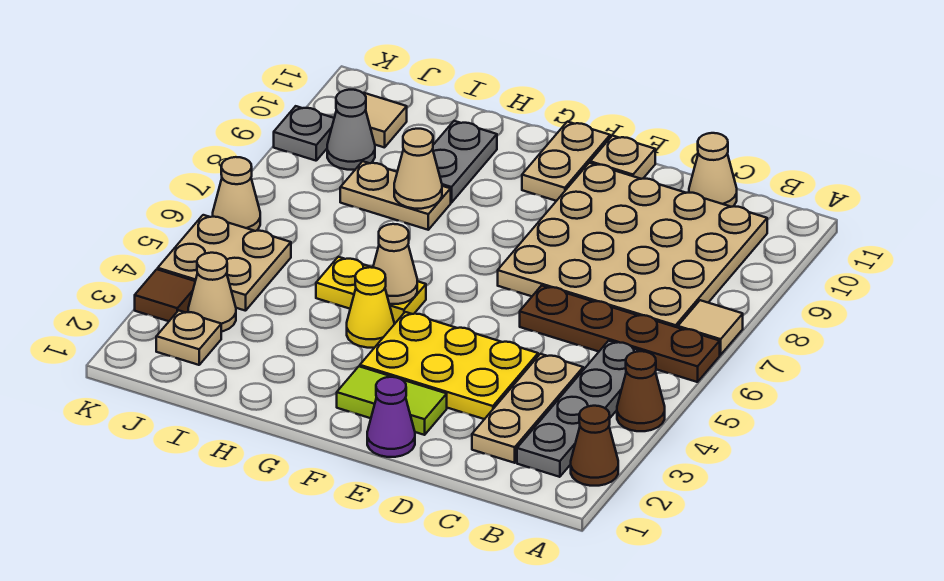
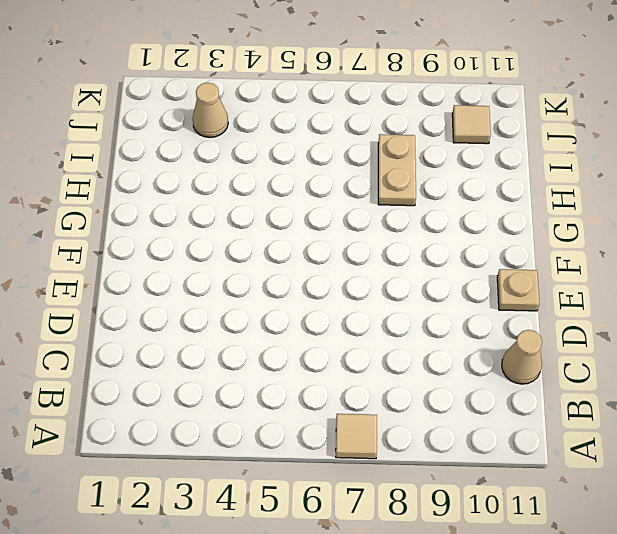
none -> brown cone A2 level 1
none -> brown cone A4 level 1
none -> brown plate A6:D6 level 1

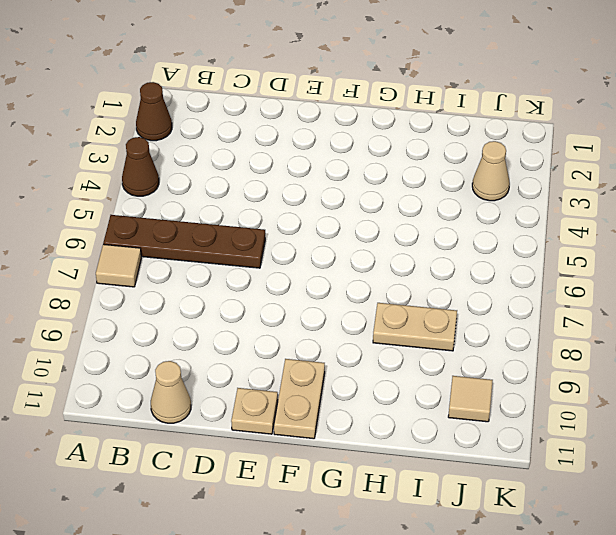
none -> grey plate B2:B5 level 1
none -> tan plate B7:E10 level 1
none -> tan plate C2:C4 level 1

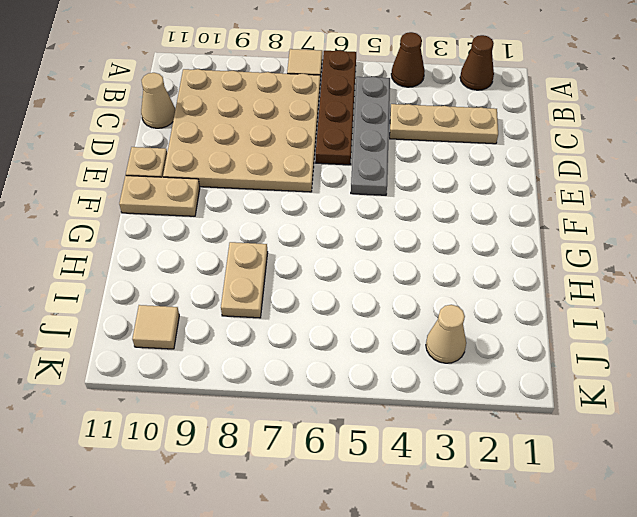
grey plate B5:E5 level 1 -> grey plate B2:B5 level 1
none -> yellow plate D3:F4 level 1
none -> purple cone E1 level 1
none -> lime tile E2:F2 level 1

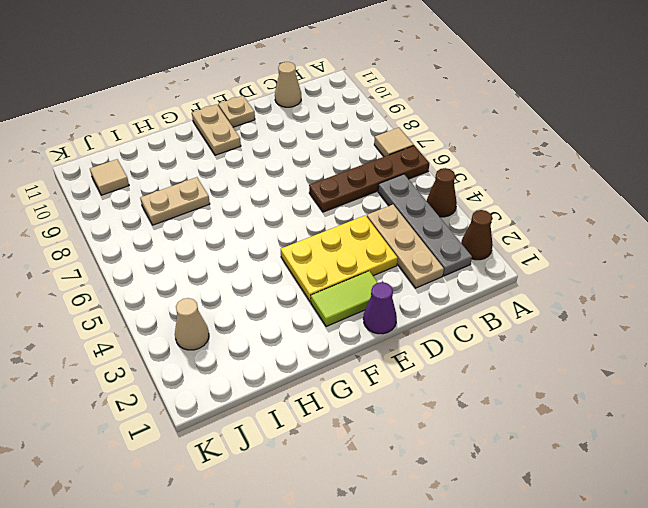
none -> tan plate B7:E10 level 1
none -> yellow cone G4 level 1
none -> yellow plate G5:H5 level 1

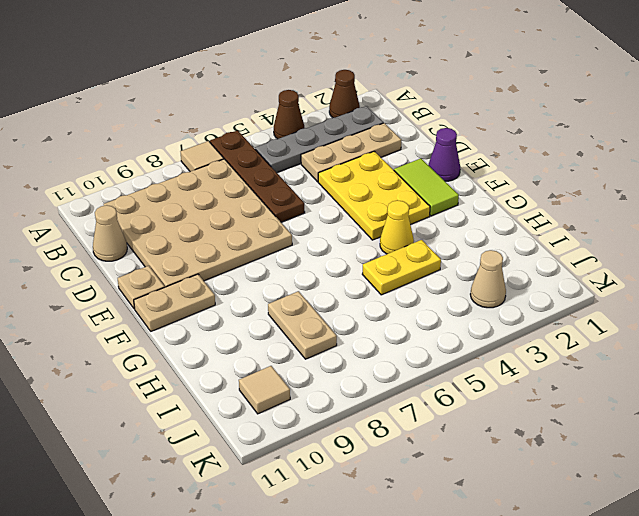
yellow plate H4:H5 level 1 -> yellow plate G5:H5 level 1
none -> grey plate H9:H10 level 1
none -> tan plate J2 level 1
none -> tan plate J4:K5 level 1

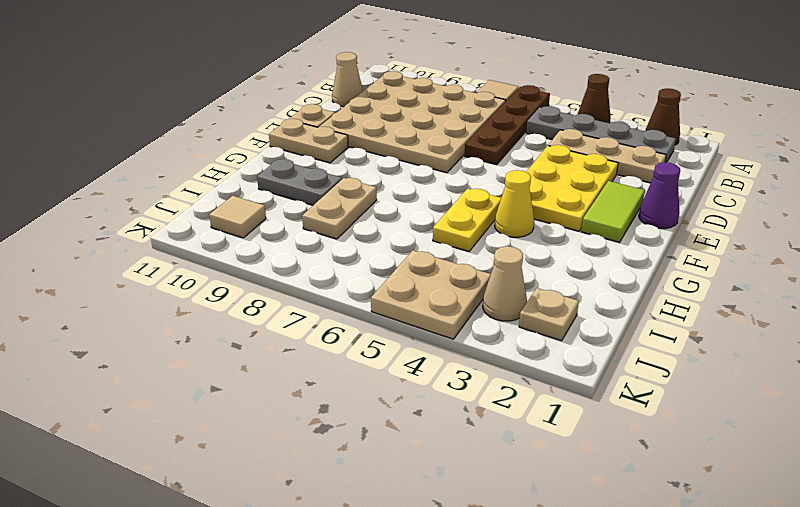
none -> grey cone J9 level 1
none -> brown tile K3 level 1
none -> tan cone K6 level 1

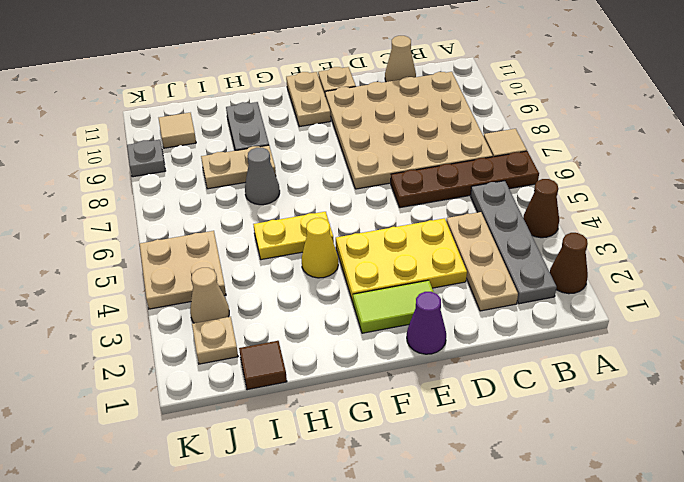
grey cone H7 level 1 -> grey cone J9 level 1
brown tile I1 level 1 -> brown tile K3 level 1
none -> tan cone K6 level 1
none -> tan cone G5 level 2
none -> tan cone H8 level 2

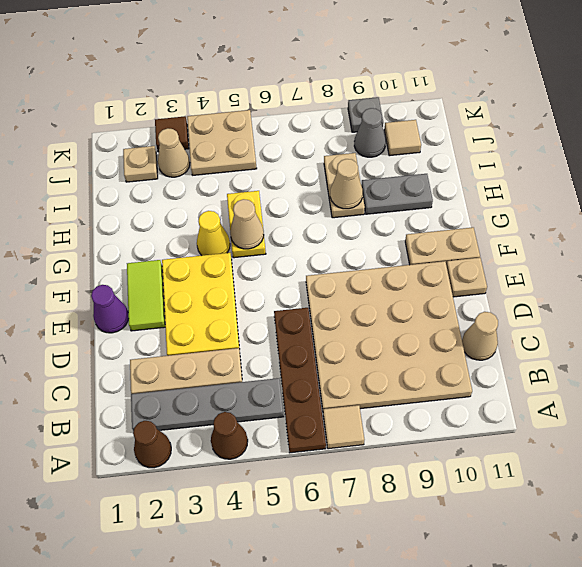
none -> tan cone K6 level 1

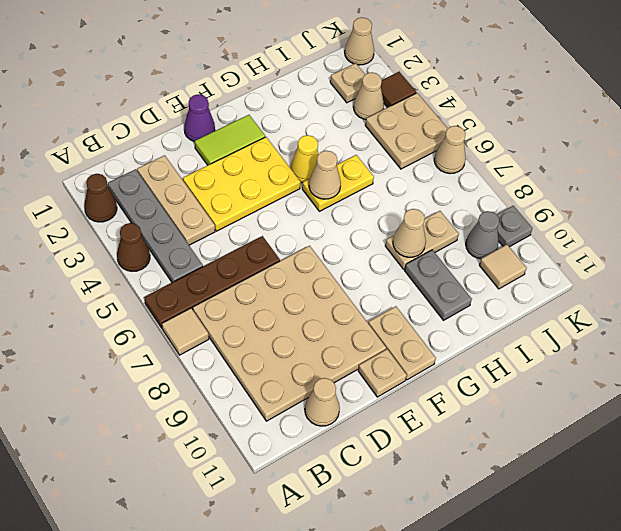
tan cone K1 level 1 -> none

